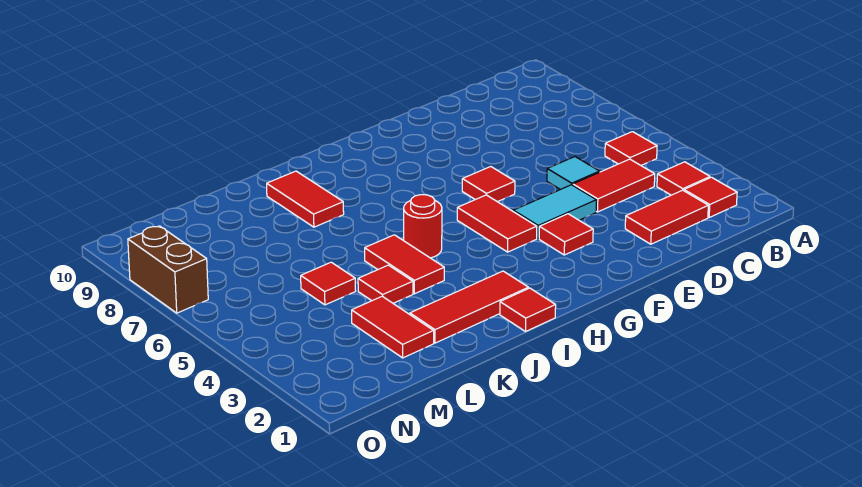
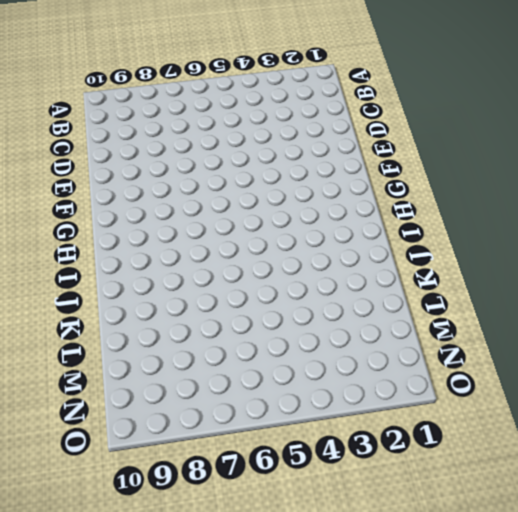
none -> red tile B2 level 1
none -> red tile B3 level 1
none -> red tile B5 level 1

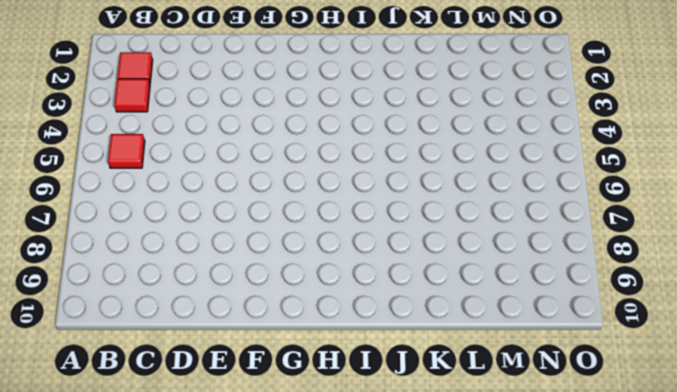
none -> red tile C2:D2 level 1
none -> red tile C4:D4 level 1
none -> cyan tile D5 level 1

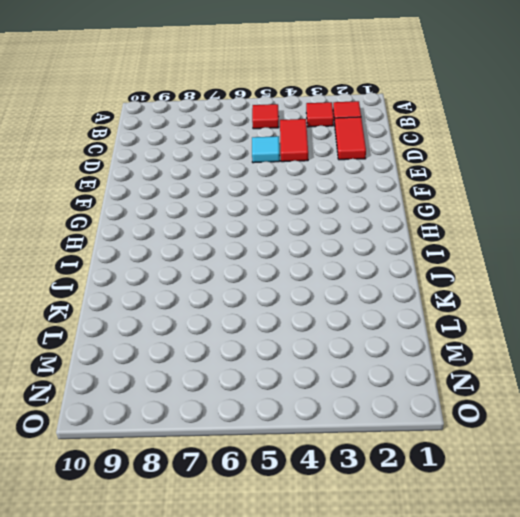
none -> cyan tile E4:F4 level 1
none -> red tile F3 level 1
none -> red tile F6 level 1

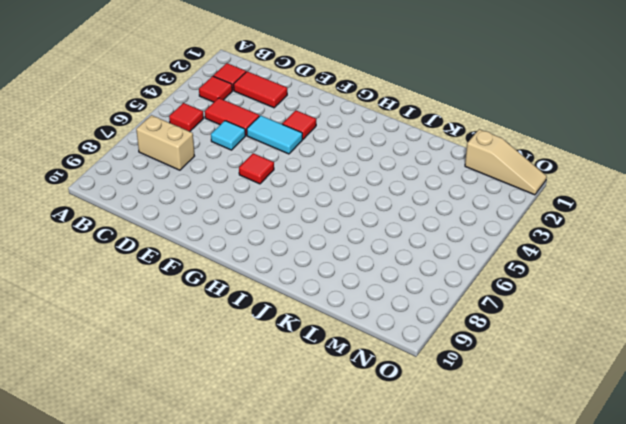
tan brick B7:C7 level 1 -> none
tan slope M1:O1 level 1 top M -> none
none -> red tile G4:G5 level 1
none -> red tile I1 level 1
none -> red tile I2:K2 level 1

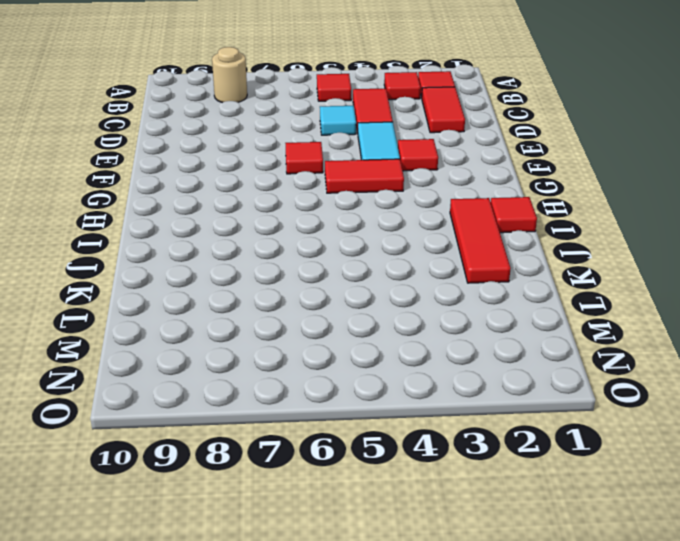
tan round brick B8 level 1 -> none
none -> red round brick I5 level 1
none -> red tile J4:J5 level 1
none -> red tile J8:J9 level 1

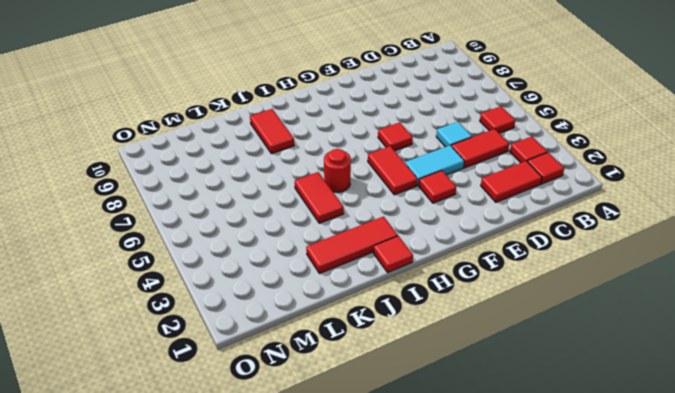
none -> red tile K4 level 1
none -> red tile L2:L3 level 1
none -> red tile L5 level 1

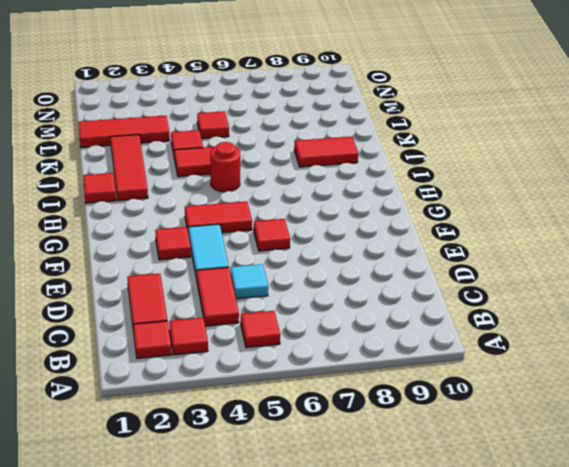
red tile L1:L3 level 1 -> red tile L2:L3 level 1
none -> brown brick O7:O8 level 1

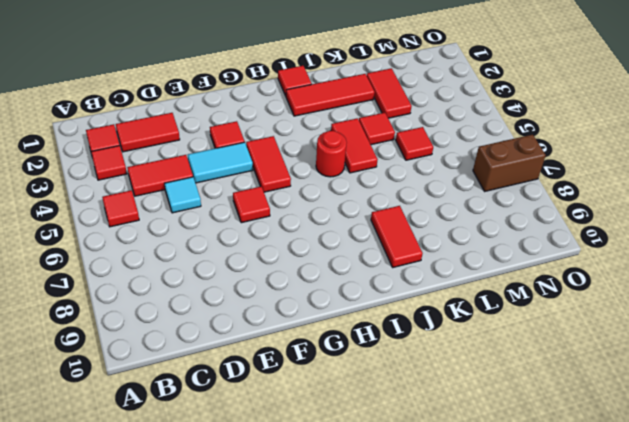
brown brick N7:O7 level 1 -> brown brick O7:O8 level 1

